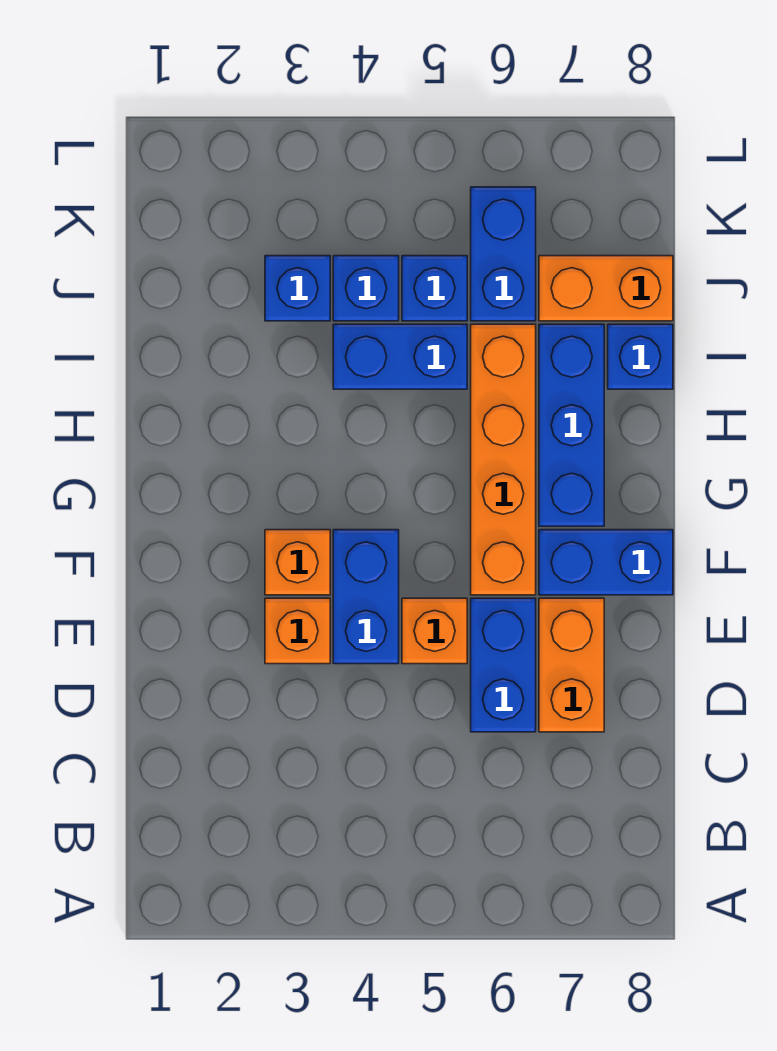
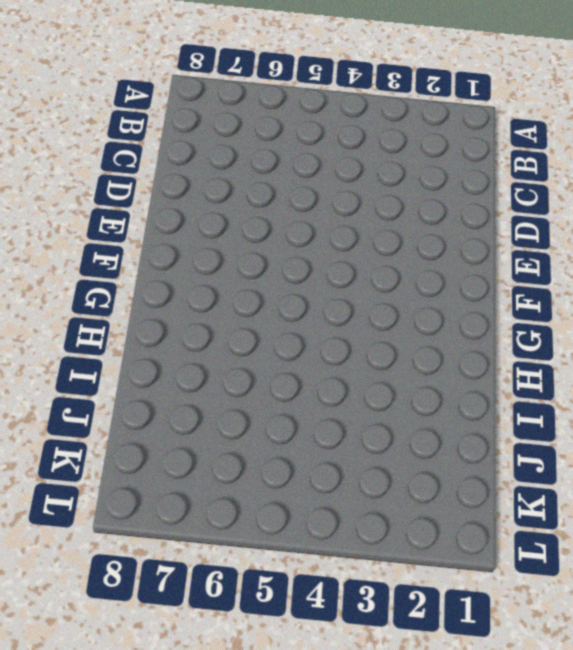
none -> blue brick D6:E6 level 1
none -> orange brick D7:E7 level 1
none -> orange brick E3 level 1

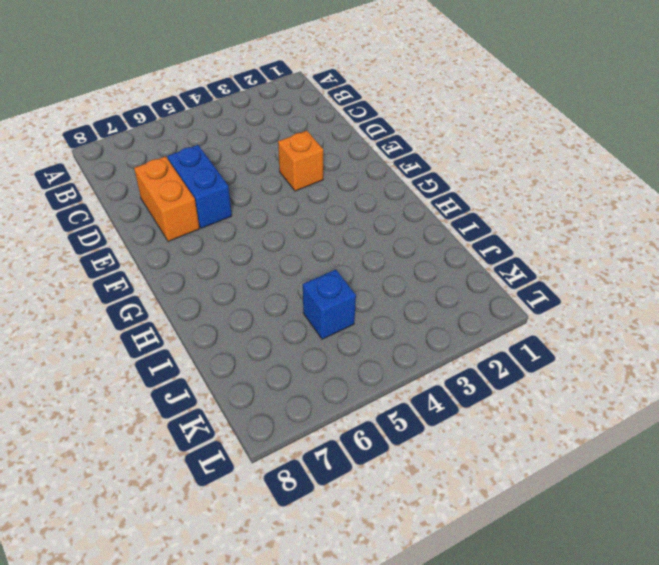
none -> blue brick E4:F4 level 1
none -> orange brick E5 level 1
none -> orange brick F3 level 1

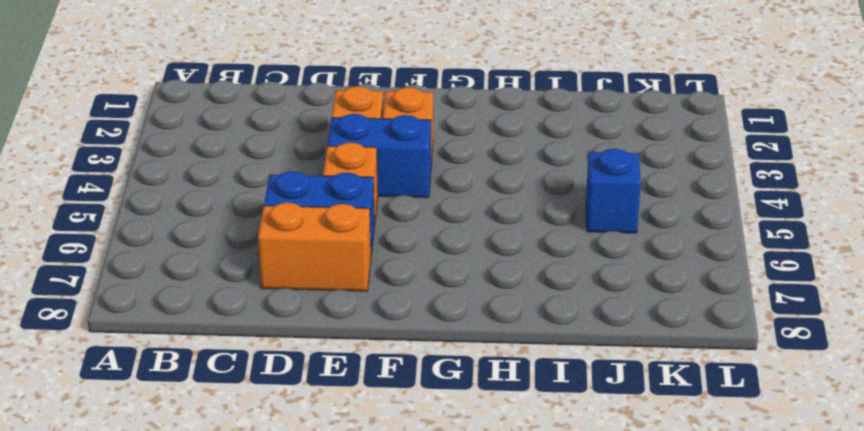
none -> orange brick F6:I6 level 1
none -> blue brick F7:F8 level 1
none -> blue brick G7:I7 level 1

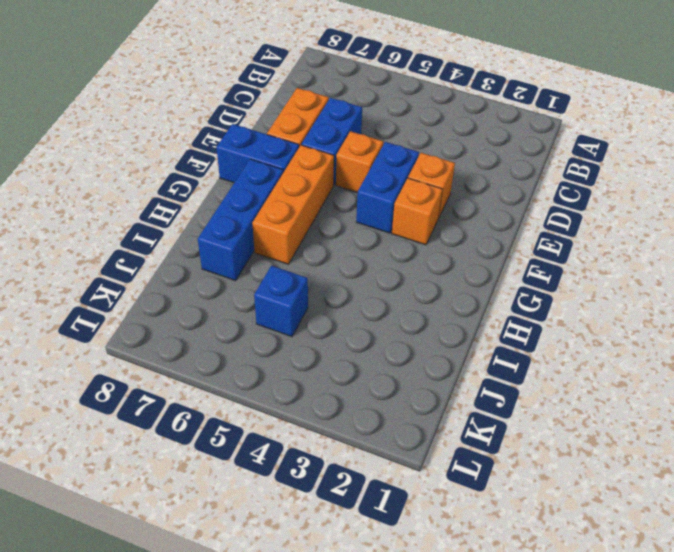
orange brick F6:H6 level 1 -> orange brick F6:I6 level 1
none -> blue brick I4:I5 level 1
none -> blue brick I8 level 1
none -> blue brick J3 level 1

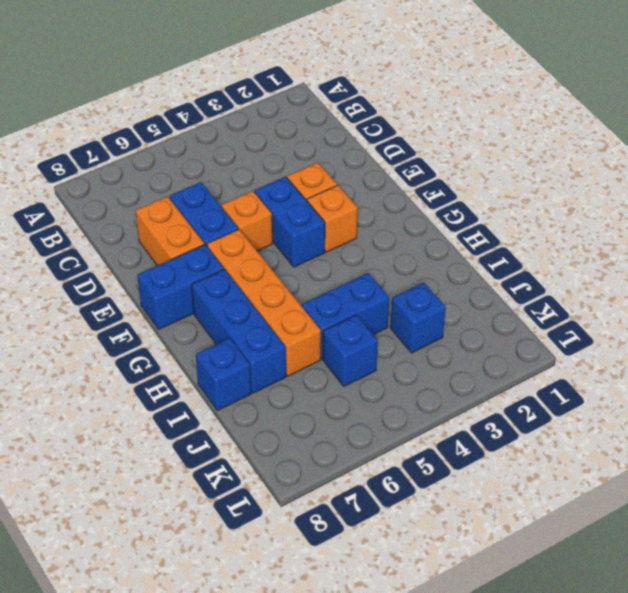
none -> blue brick J4 level 1
none -> blue brick J6:K6 level 1
none -> orange brick J7:J8 level 1

